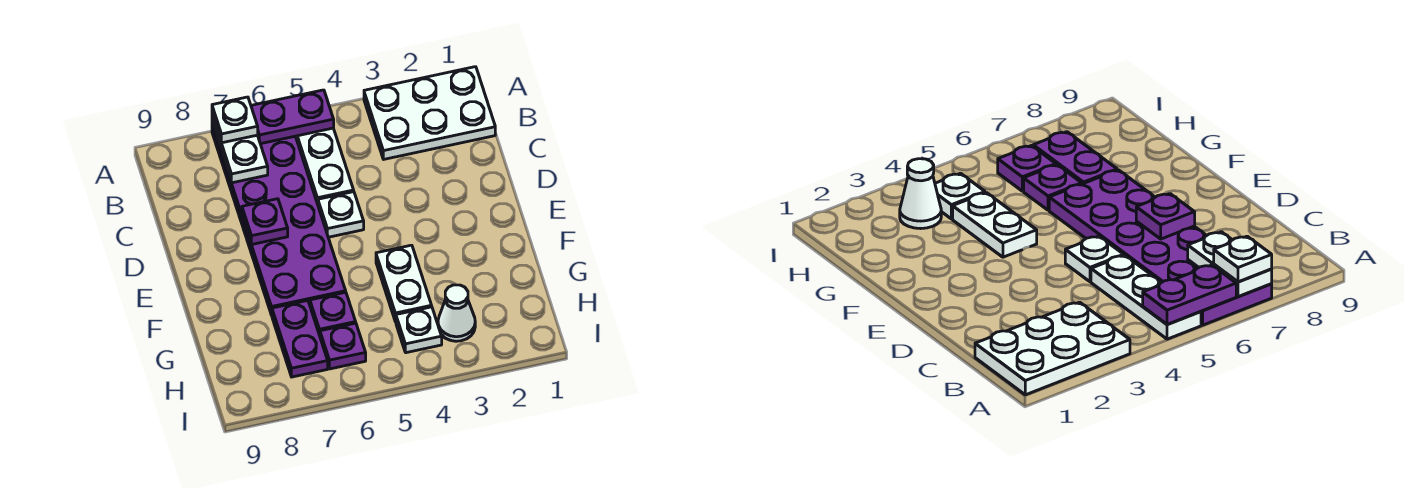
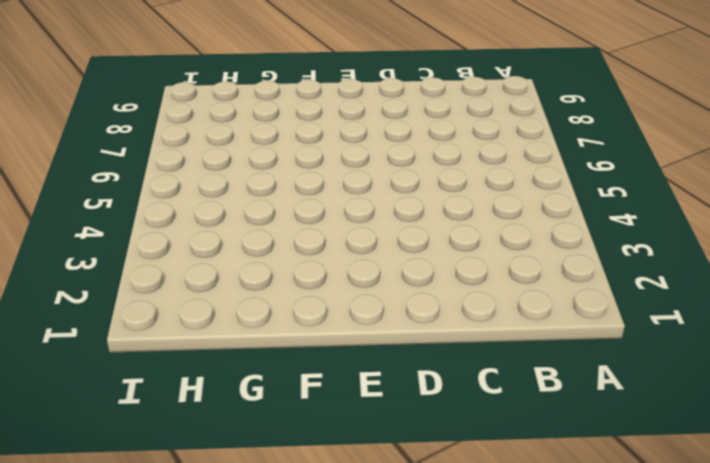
none -> white plate A1:B3 level 1
none -> white plate A5:C5 level 1
none -> purple plate A6:F7 level 1

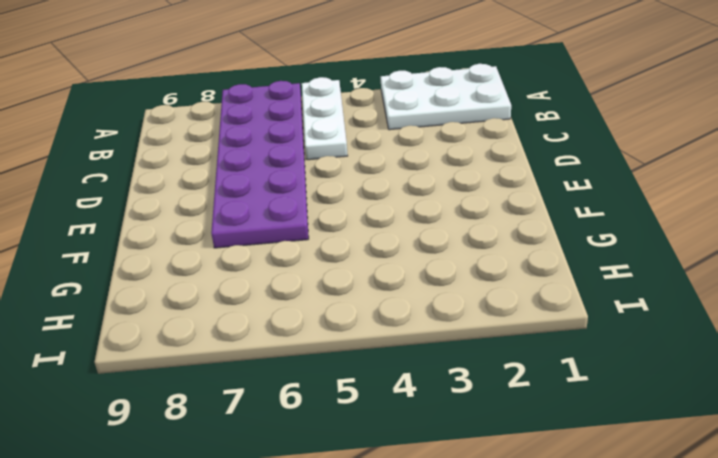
none -> white plate D5 level 1
none -> white plate F4:G4 level 1
none -> purple plate G6 level 1

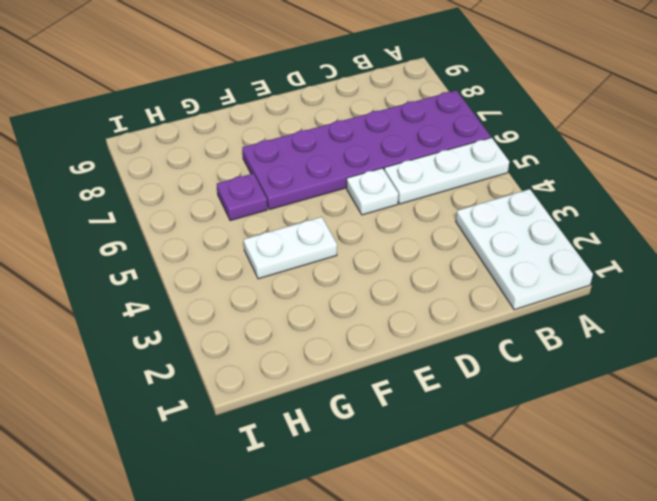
none -> purple plate G7:H7 level 1
none -> white cone H3 level 1
none -> white plate H4 level 1

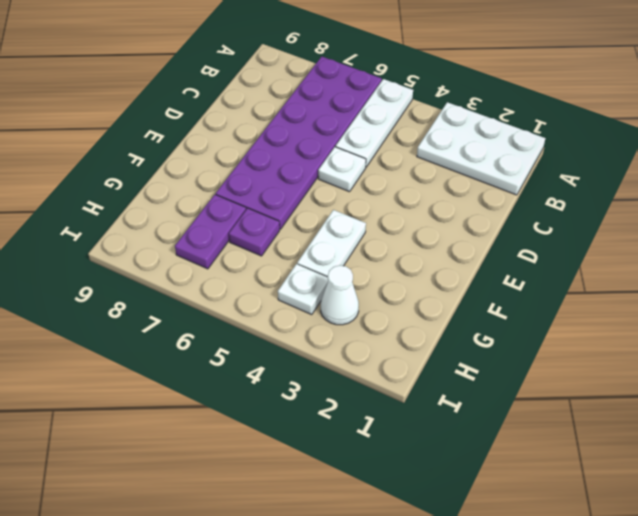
none -> purple plate H6 level 1
none -> purple plate A5:A6 level 2
none -> white plate A7:B7 level 2

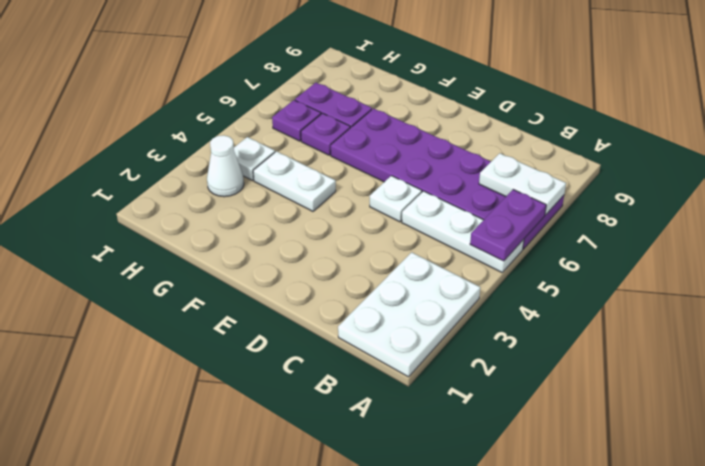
none -> purple plate D7 level 2
none -> white plate A7 level 3

